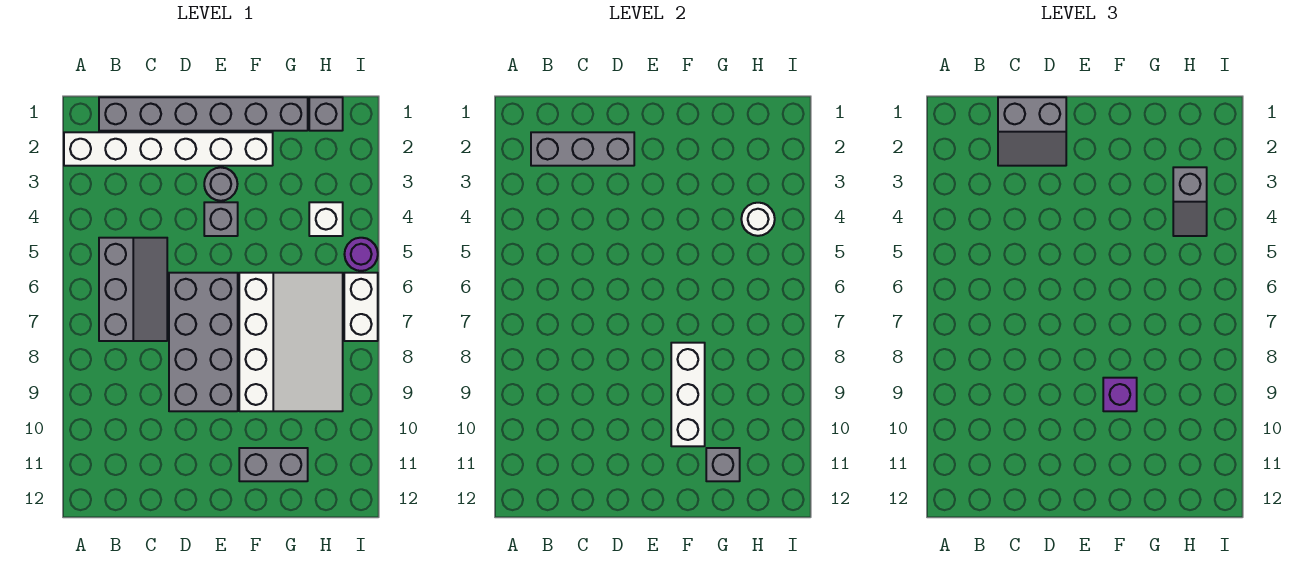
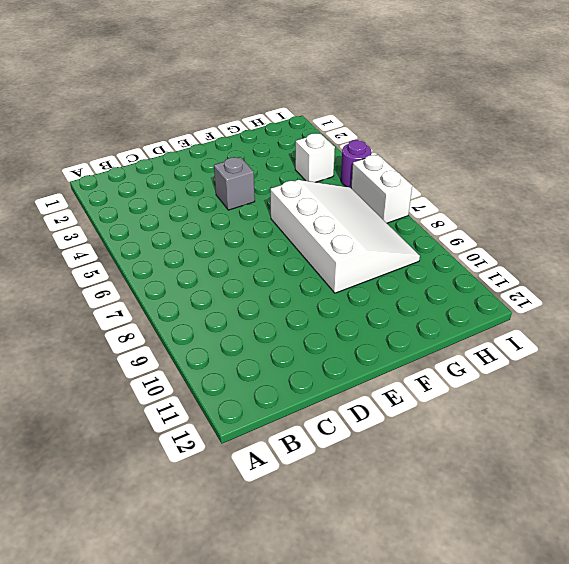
none -> white brick A2:F2 level 1
none -> grey brick B1:G1 level 1
none -> grey slope B5:C7 level 1 top B

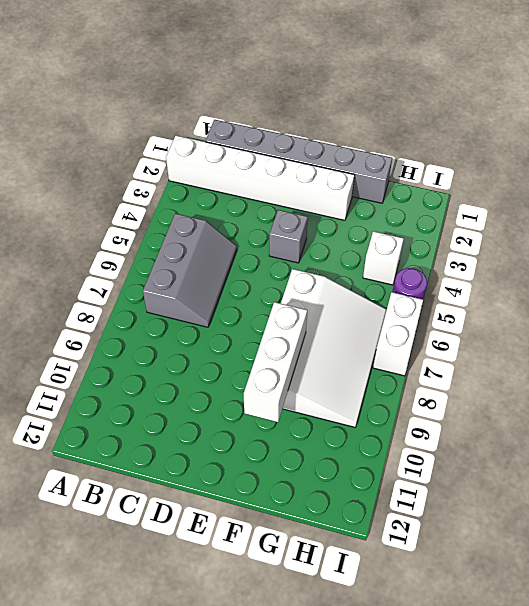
none -> grey brick D6:E9 level 1
none -> grey round brick E3 level 1
none -> grey brick F11:G11 level 1

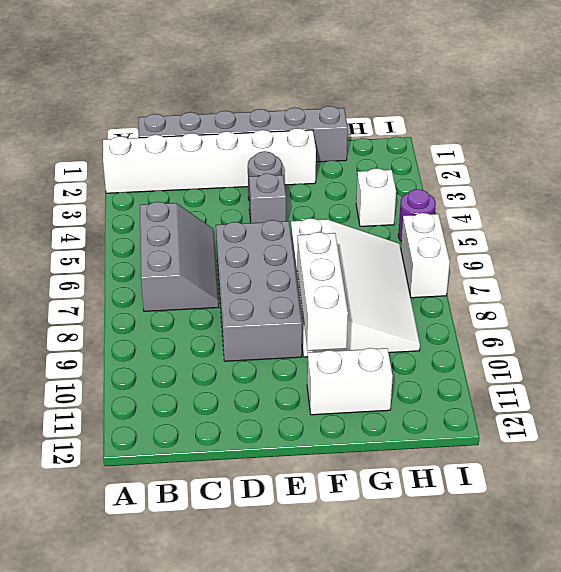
white brick F11:G11 level 1 -> grey brick F11:G11 level 1
none -> grey brick H1 level 1
none -> grey brick B2:D2 level 2
none -> grey brick G11 level 2

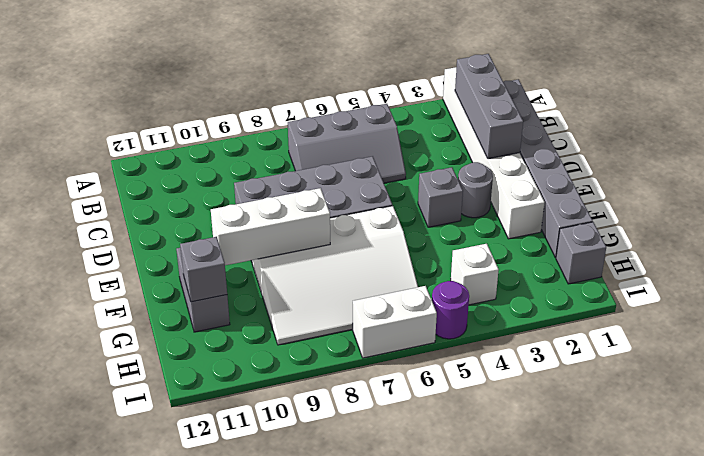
none -> white round brick H4 level 2
none -> grey slope C1:D2 level 3 top 1
none -> purple brick F9 level 3

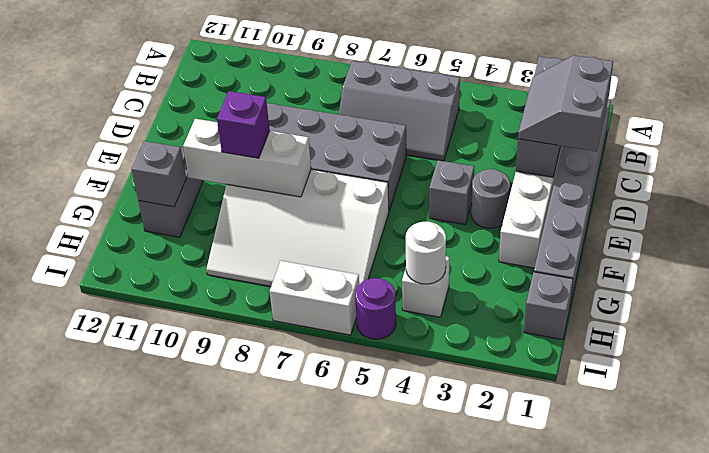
none -> grey slope H3:H4 level 3 top 3

